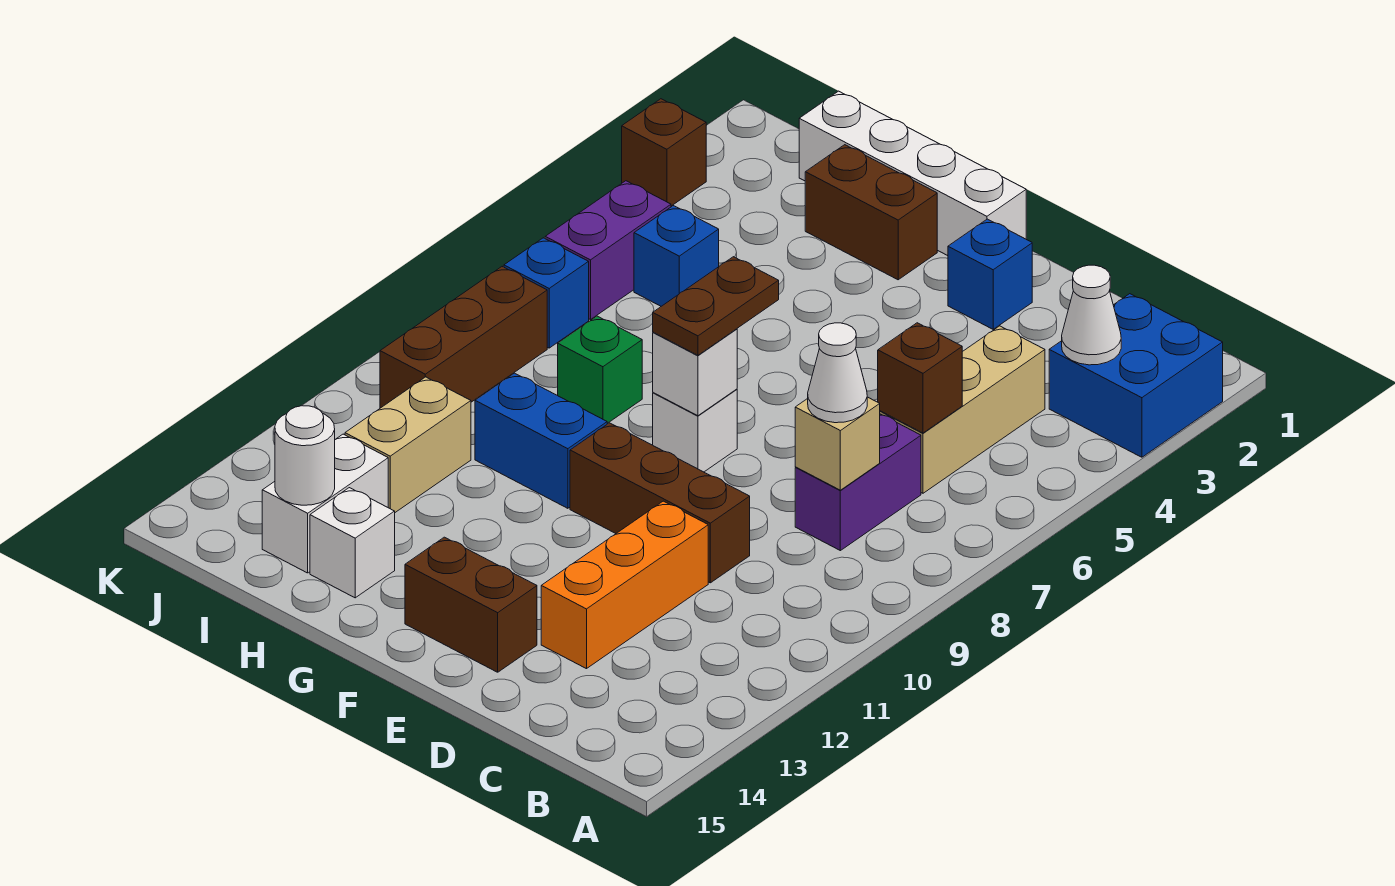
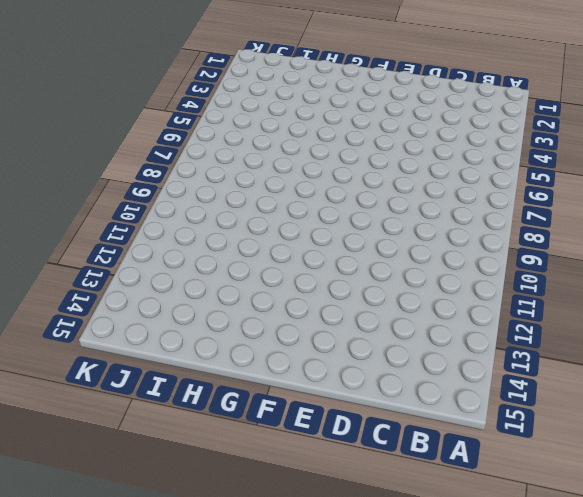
none -> blue brick A2:B3 level 1
none -> tan brick C4:C6 level 1
none -> purple brick C7:C8 level 1

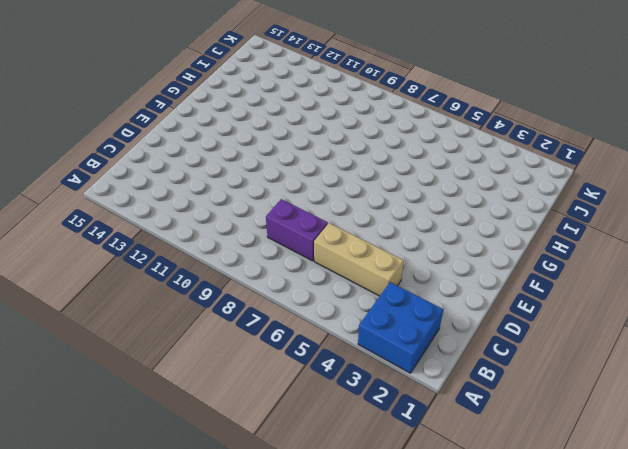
none -> brown brick D10:F10 level 1
none -> orange brick D11:D13 level 1
none -> blue brick E2 level 1

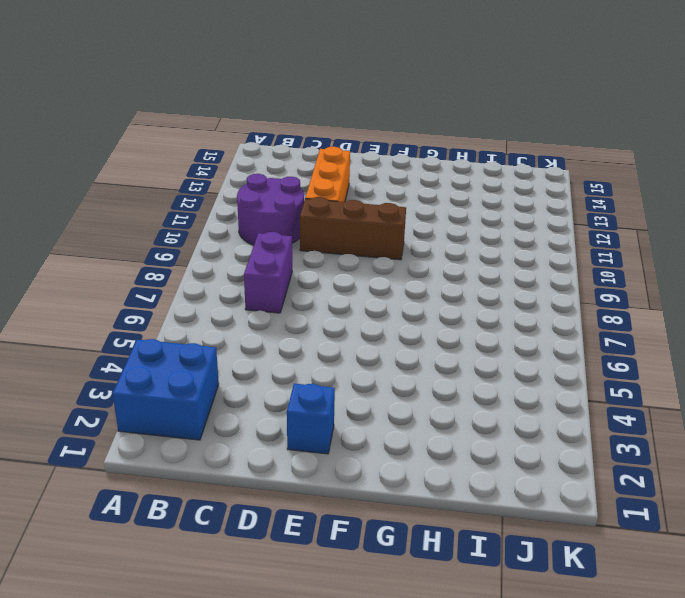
purple round brick B10:C11 level 1 -> none
none -> tan brick C4:C6 level 1
none -> brown brick E14:F14 level 1
none -> white brick F1:I1 level 1

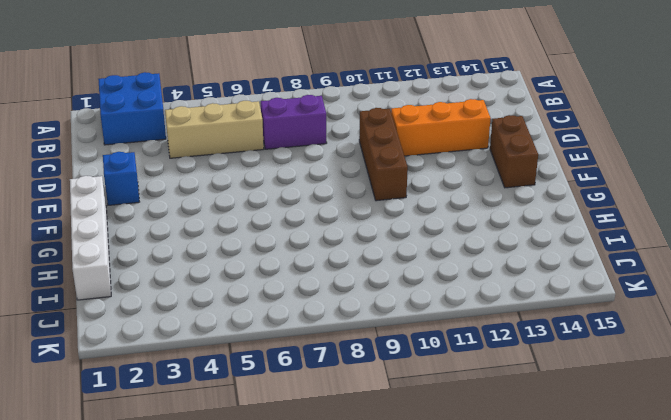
none -> white brick F8 level 1
none -> brown brick G2:H2 level 1
none -> blue brick G10:H10 level 1

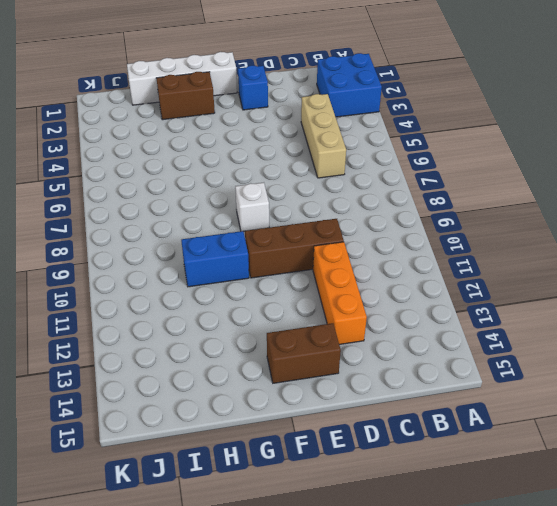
none -> purple brick C7:C8 level 1
none -> green brick H8 level 1
none -> white brick H14 level 1

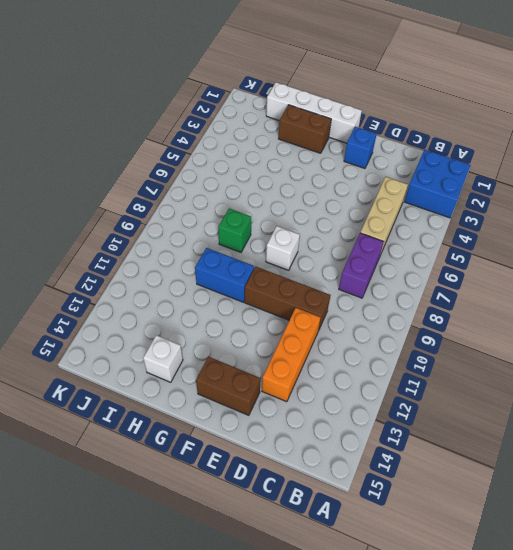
none -> blue brick I5 level 1
none -> tan brick I11:I12 level 1
none -> white brick I13:I14 level 1

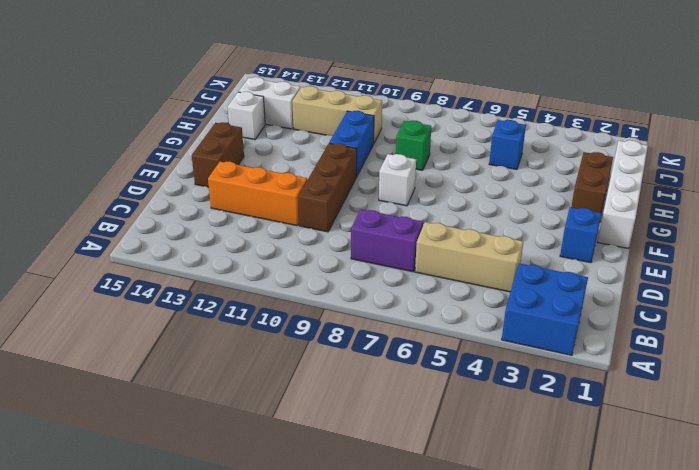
tan brick I10:I12 level 1 -> tan brick I11:I12 level 1
none -> purple brick J5:J6 level 1
none -> blue brick J7 level 1
none -> brown brick J8:J10 level 1

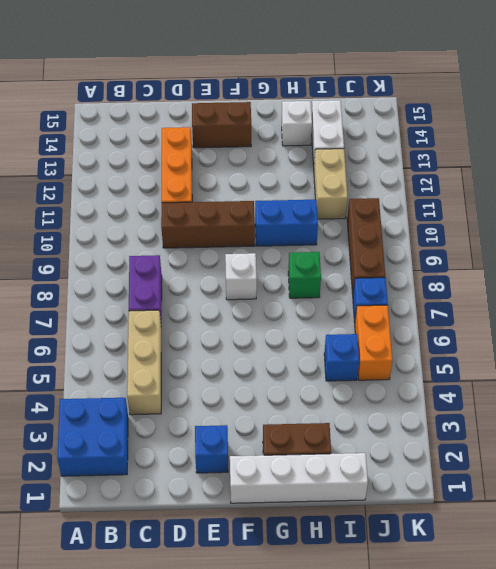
orange brick J5:J6 level 1 -> purple brick J5:J6 level 1
none -> brown brick K3 level 1
none -> white cone B3 level 2
none -> brown brick C6 level 2

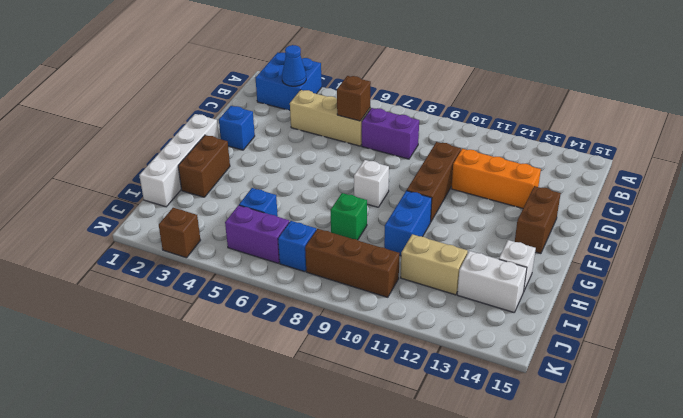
blue cone B3 level 2 -> white cone B3 level 2
none -> tan brick C8 level 2
none -> white brick F8 level 2
none -> white round brick I14 level 2

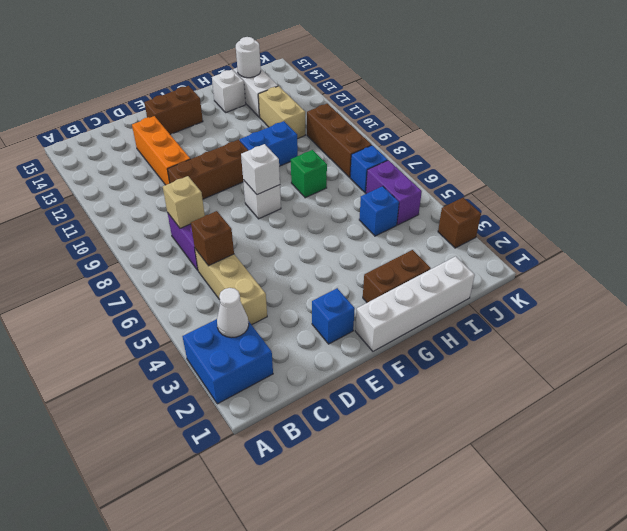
none -> white cone C8 level 3
none -> brown plate F7:F8 level 3

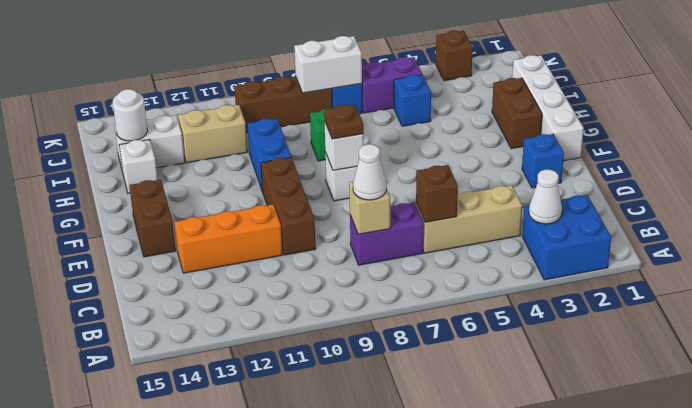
brown plate F8 level 3 -> brown plate F7:F8 level 3
white brick J7:J8 level 2 -> none

